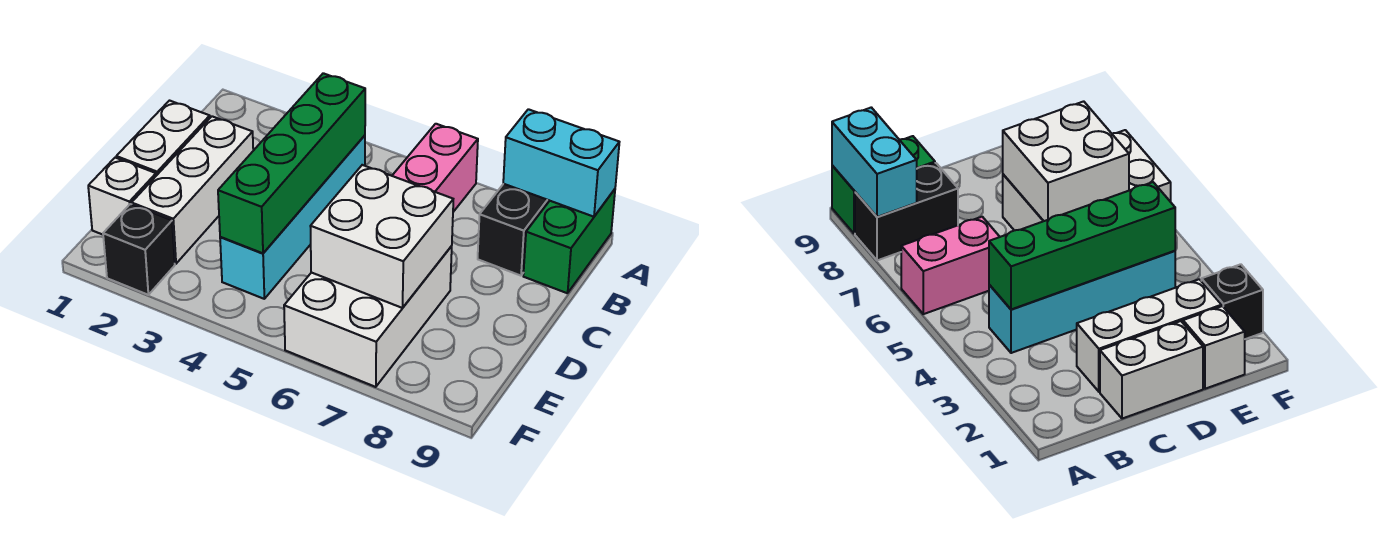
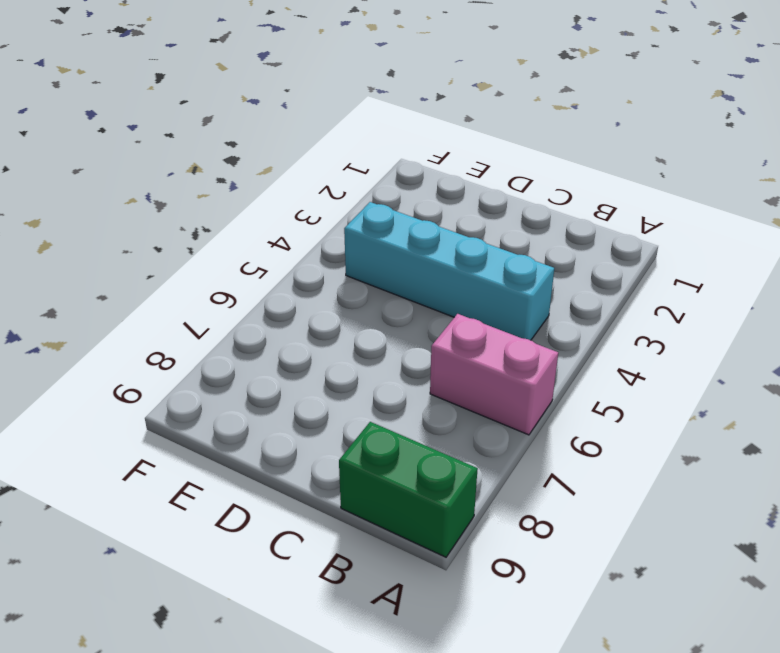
none -> black brick A8:B8 level 1
none -> white brick C1:D1 level 1
none -> white brick C2:E2 level 1

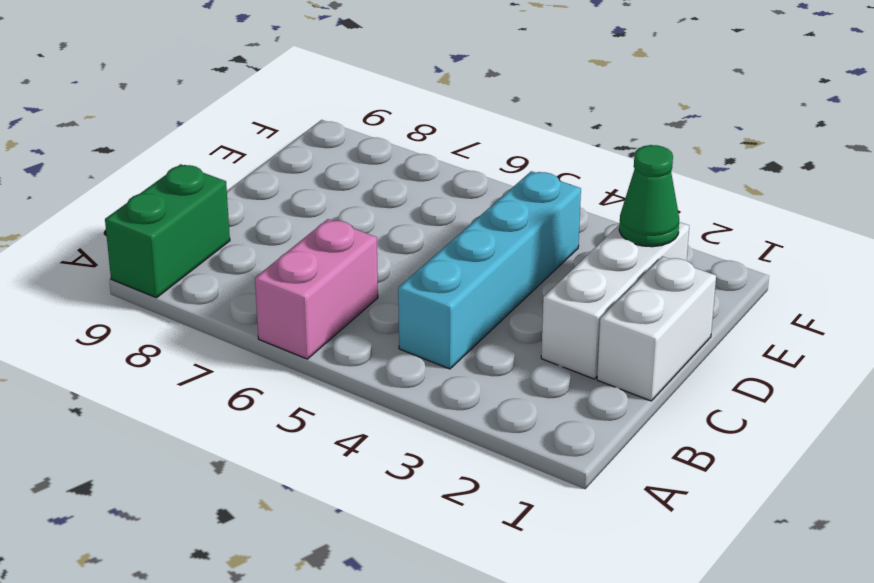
green cone E2 level 2 -> none
none -> black brick A8:B8 level 1
none -> white brick D6:F7 level 1
none -> white brick E1 level 1

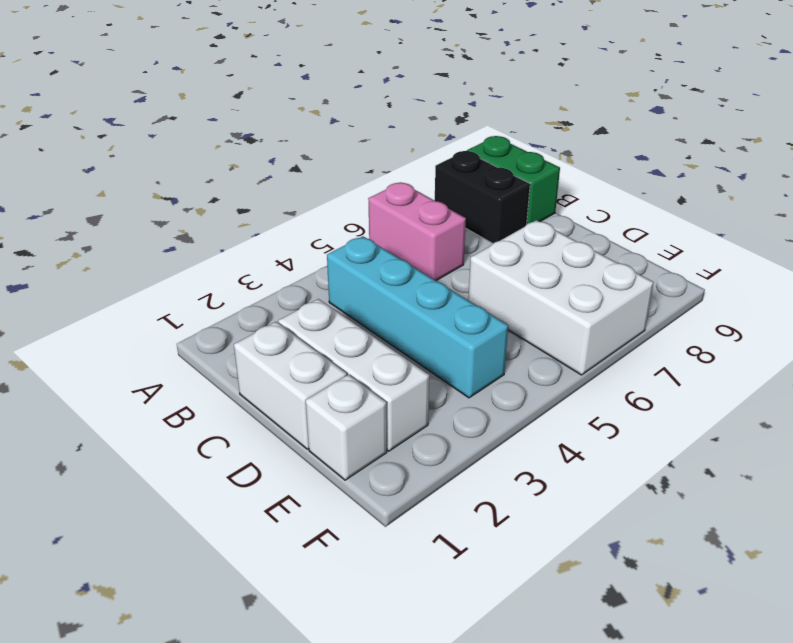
none -> black brick F2 level 1
none -> cyan brick A8:A9 level 2
none -> green brick B4:E4 level 2

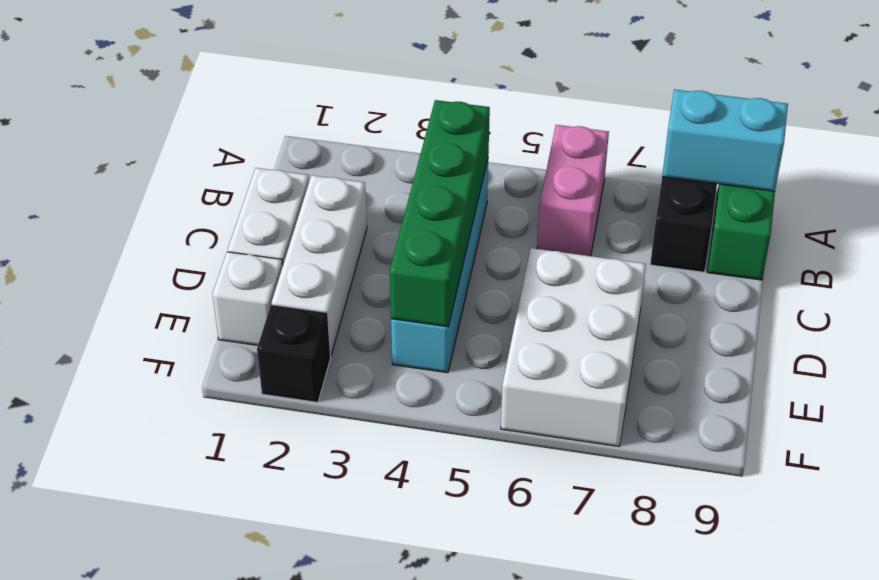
none -> white brick D6:E7 level 2

